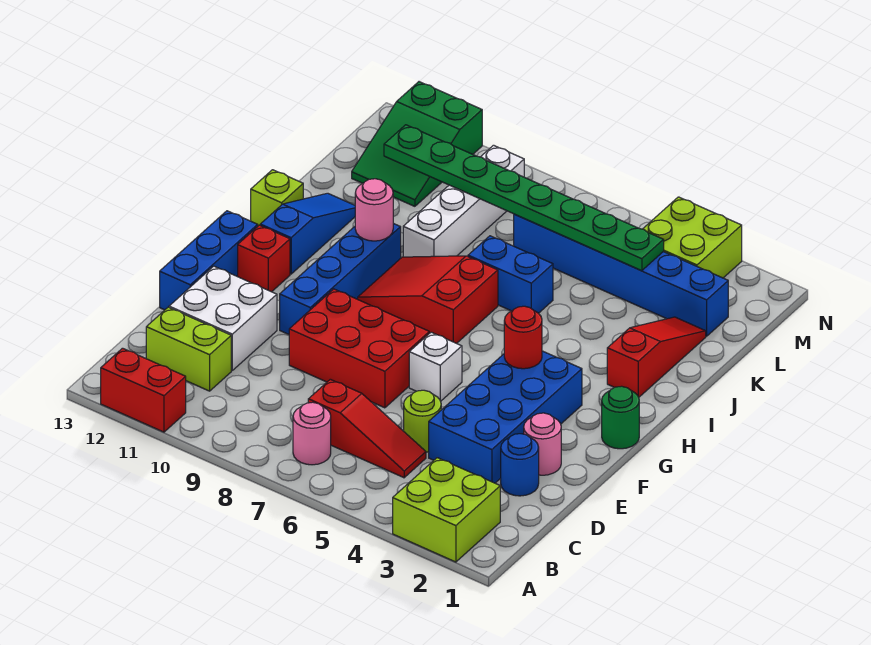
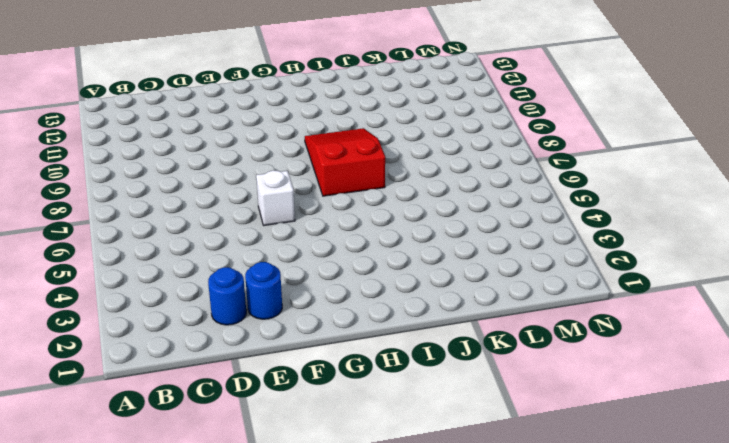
blue round brick E2 level 1 -> pink round brick E2 level 1
none -> lime brick A2:B3 level 1
none -> red brick A11:A12 level 1
none -> pink round brick B7 level 1

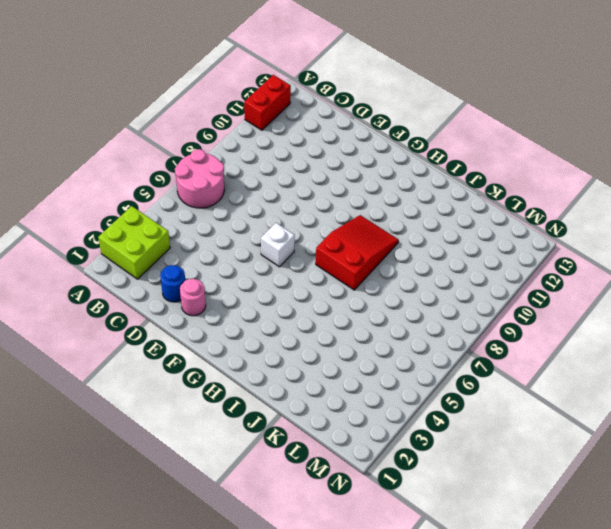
pink round brick A6:B7 level 1 -> pink round brick B7 level 1
none -> red slope C5:C7 level 1 top 7
none -> lime brick C11:C12 level 1
none -> blue brick D3:G4 level 1

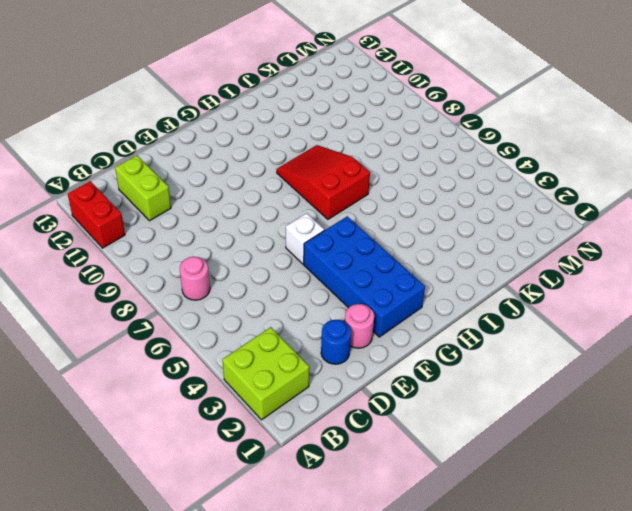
blue brick F2:G5 level 1 -> blue brick D3:G4 level 1
none -> red slope C5:C7 level 1 top 7
none -> lime round brick D5 level 1
none -> white brick D11:E12 level 1

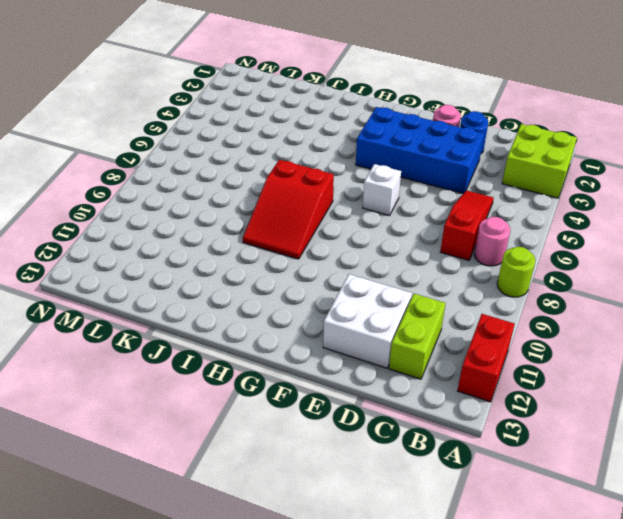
lime round brick A8 level 1 -> lime round brick D5 level 1
none -> red brick E7:F9 level 1
none -> blue brick E13:G13 level 1
none -> blue brick F10:I10 level 1

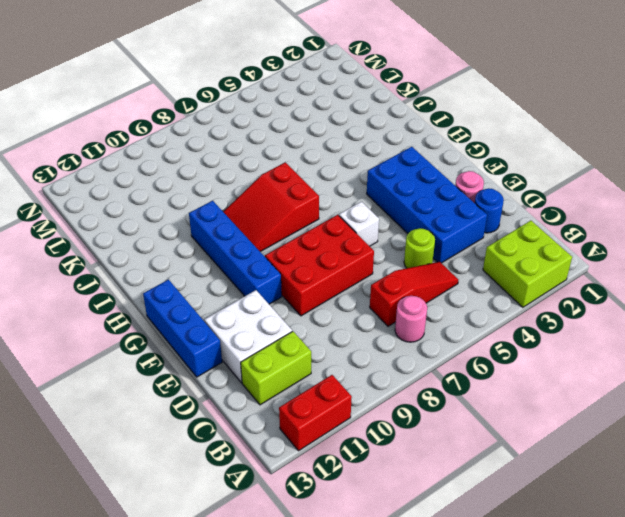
none -> green round brick G1 level 1
none -> red brick G12 level 1
none -> blue slope H12:J12 level 1 top H

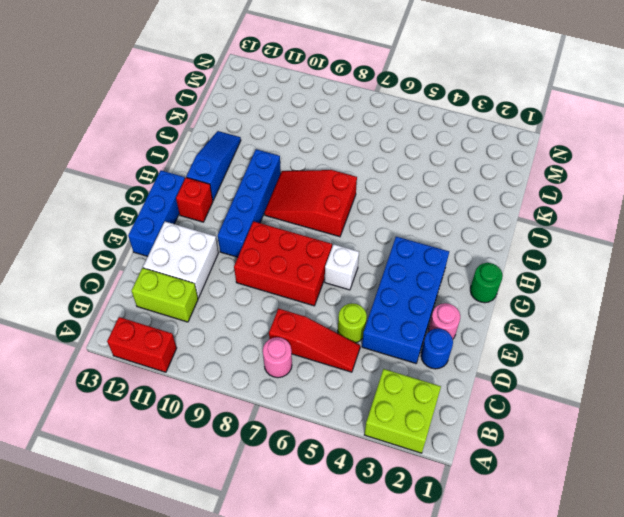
none -> red slope I2:K2 level 1 top I
none -> lime brick I13 level 1
none -> blue brick J6:J7 level 1

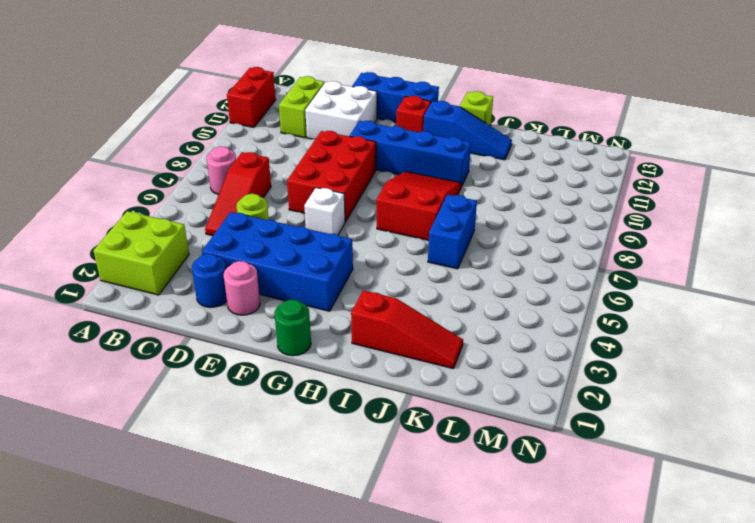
none -> white brick J9:M9 level 1
none -> blue brick L2:L7 level 1
none -> green slope L11:N12 level 1 top N

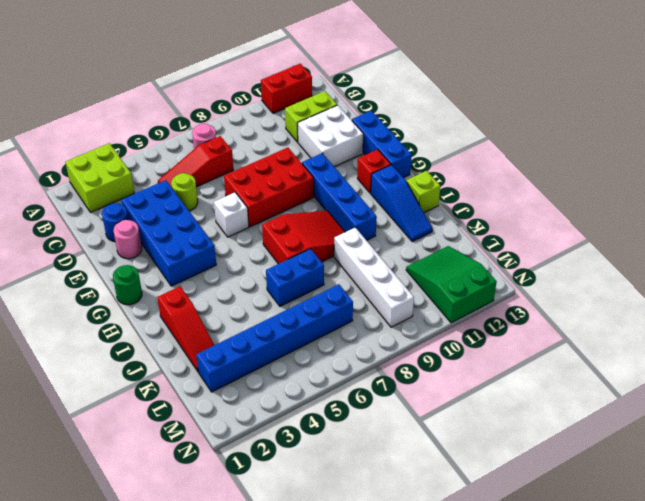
none -> lime brick M3:N4 level 1
none -> red round brick G4 level 2
none -> pink round brick I10 level 2

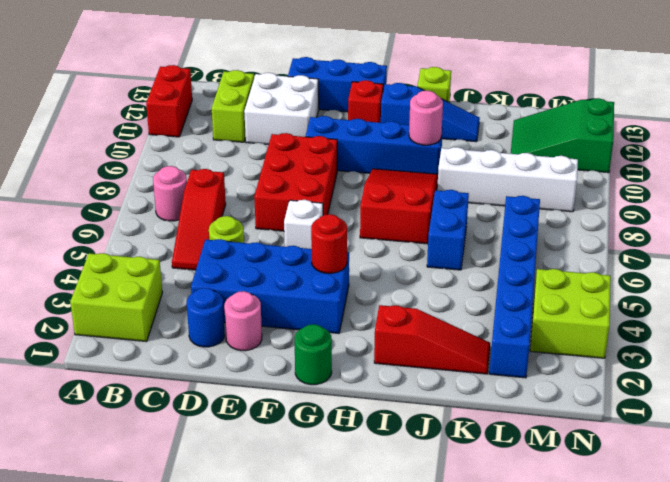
none -> green plate L4:L11 level 2

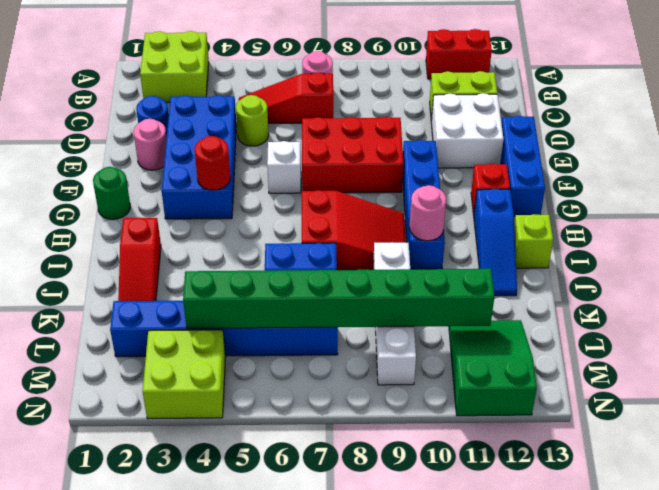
green brick L4:L11 level 2 -> green plate L4:L11 level 2

